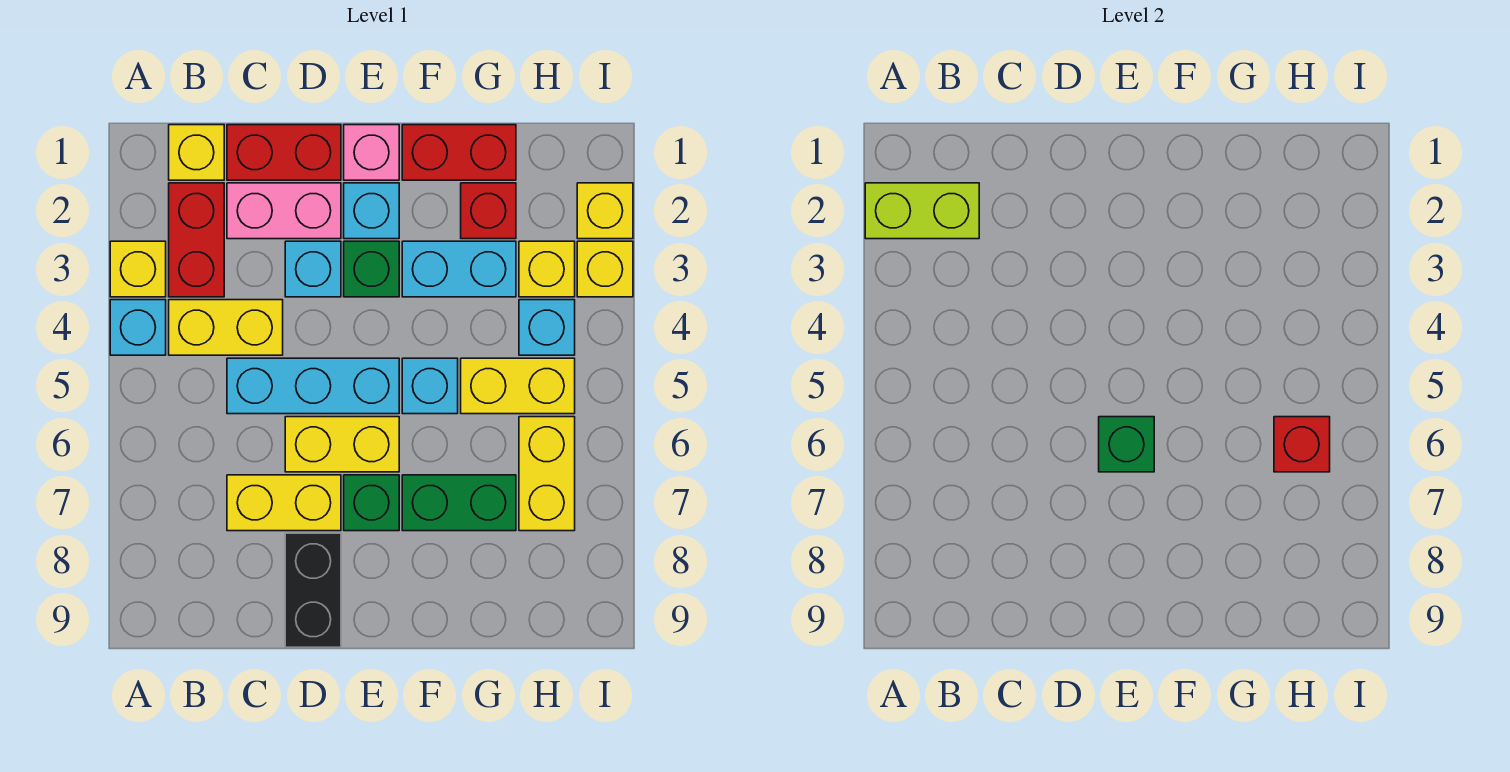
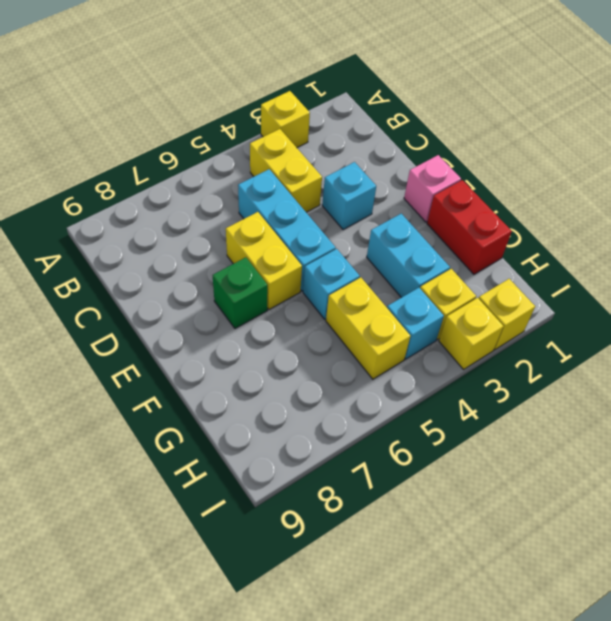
none -> cyan brick A4 level 1
none -> yellow brick B1 level 1
none -> red brick B2:B3 level 1
none -> red brick C1:D1 level 1

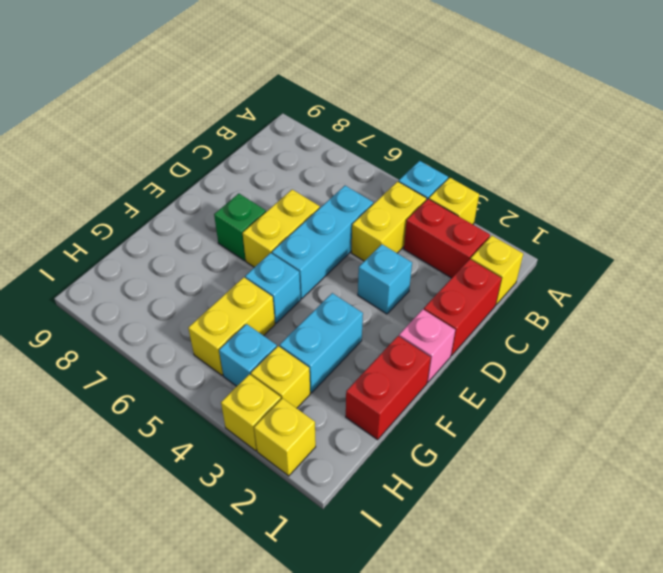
none -> pink brick C2:D2 level 1
none -> yellow brick C7:D7 level 1
none -> black brick D8:D9 level 1
none -> cyan brick E2 level 1

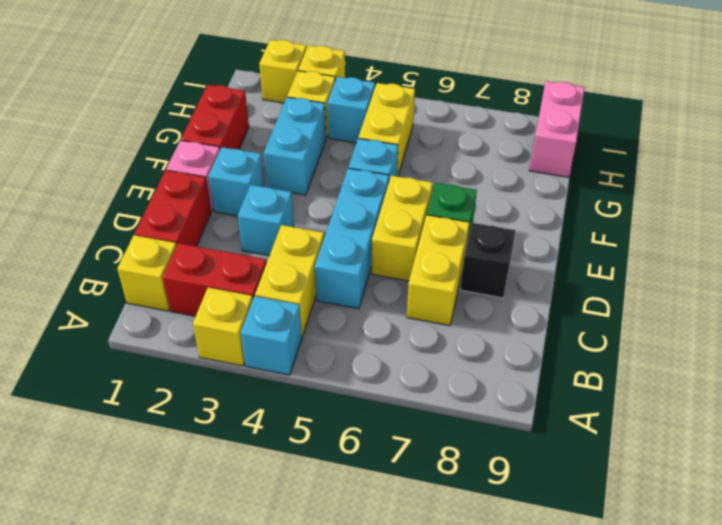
black brick D8 level 1 -> black brick D8:D9 level 1
pink brick H9:I9 level 1 -> pink brick C2:D2 level 1
none -> green brick E3 level 1
none -> green brick F7:G7 level 1
none -> red brick G2 level 1
none -> yellow brick H6:H7 level 1

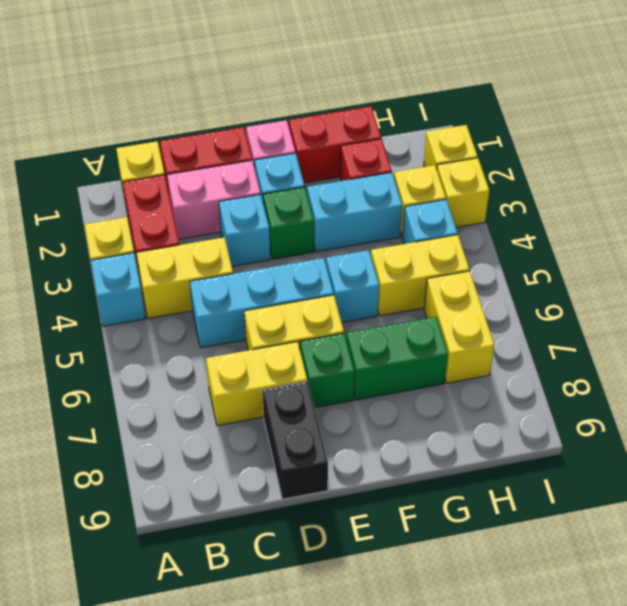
none -> lime brick A2:B2 level 2
none -> green brick E6 level 2
none -> red brick H6 level 2

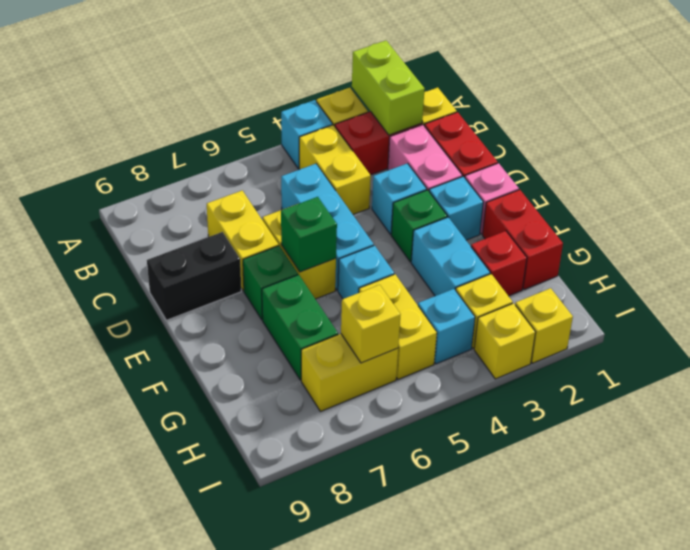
yellow brick H6 level 2 -> red brick H6 level 2

